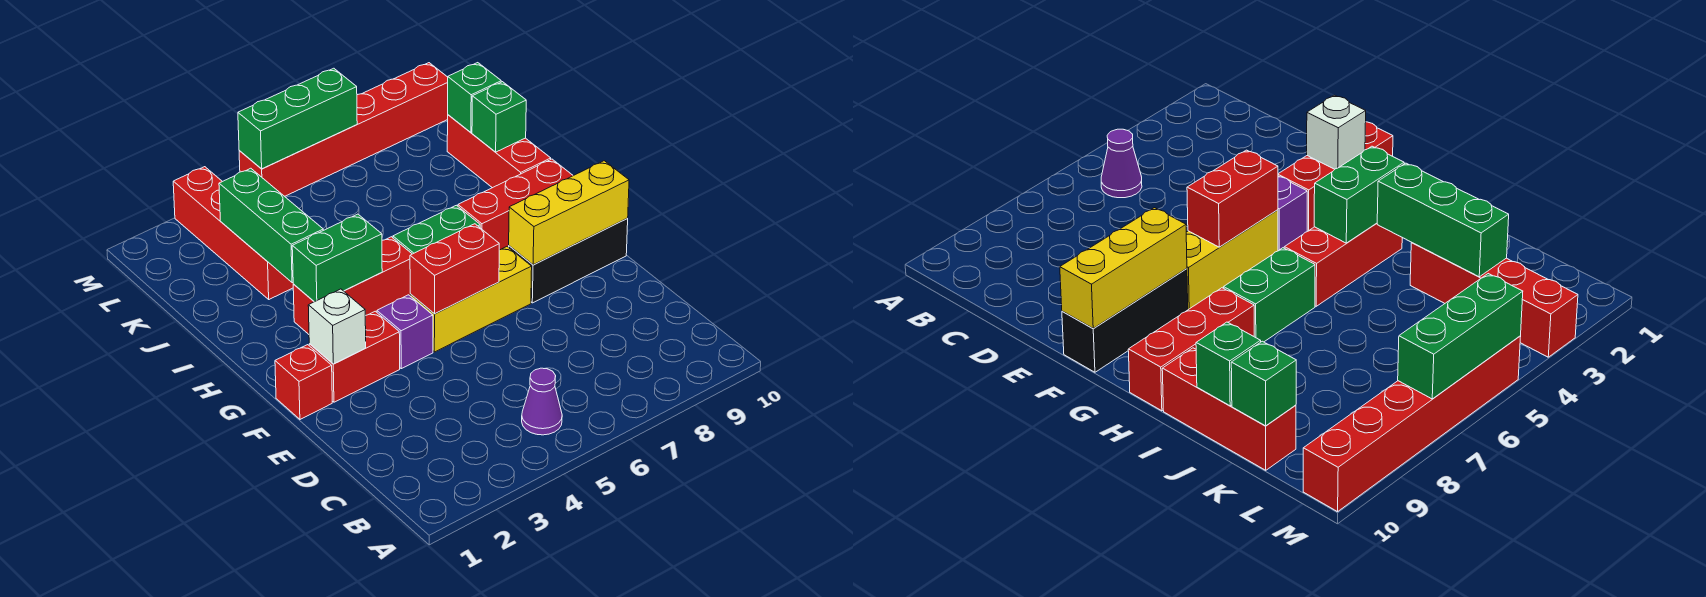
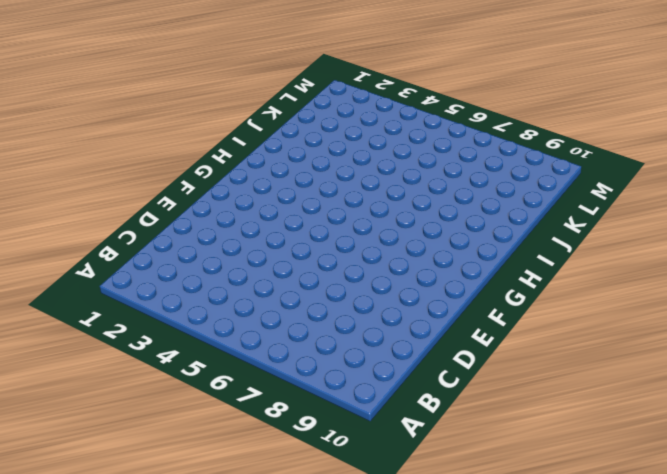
none -> purple cone B5 level 1
none -> red brick F1 level 1
none -> red brick F2:F3 level 1

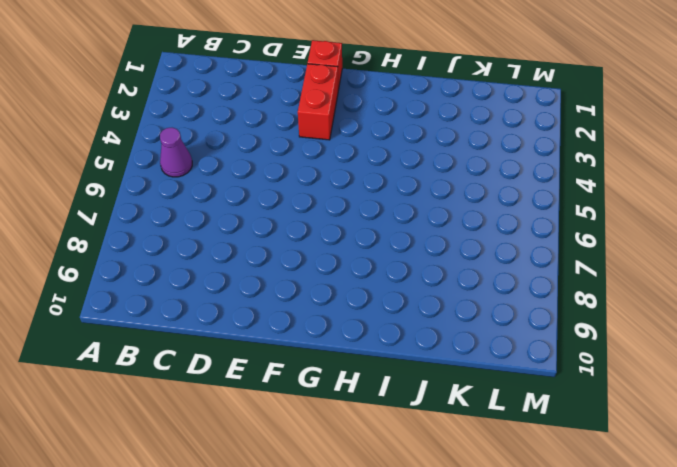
none -> purple brick F4 level 1
none -> yellow brick F5:F7 level 1
none -> black brick F8:F10 level 1

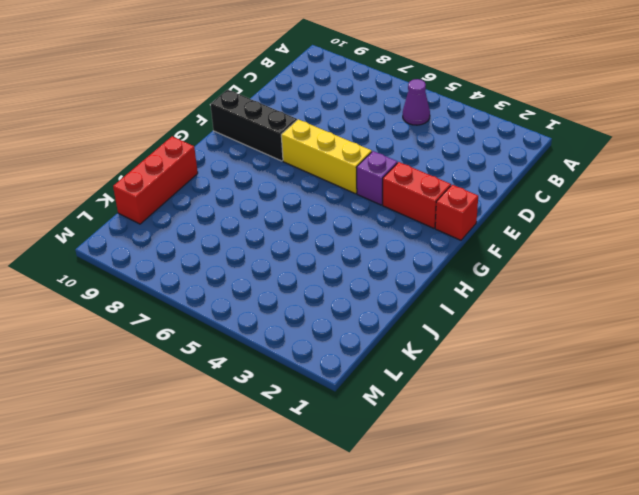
none -> red brick H3:H5 level 1
none -> green brick H6:H7 level 1
none -> red brick H8:H10 level 1

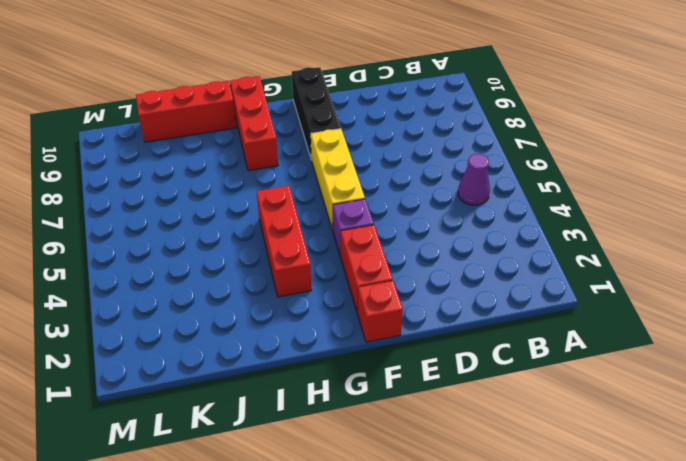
none -> green brick H6:H7 level 1
none -> red brick J3:M3 level 1
none -> red brick M5:M10 level 1

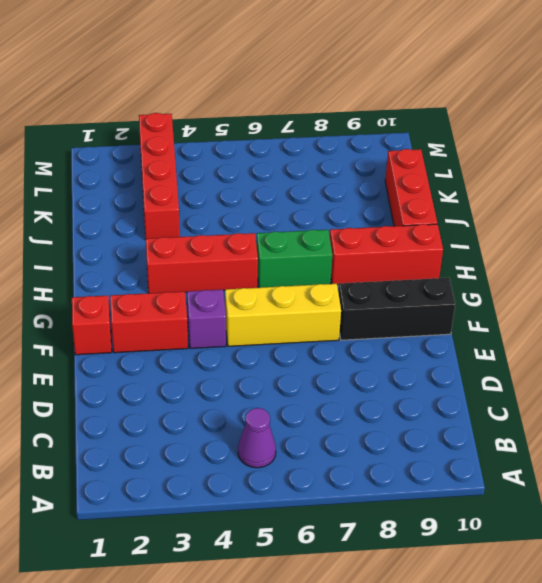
none -> red brick M5:M10 level 1
none -> white brick F2 level 2
none -> red brick F5:F6 level 2

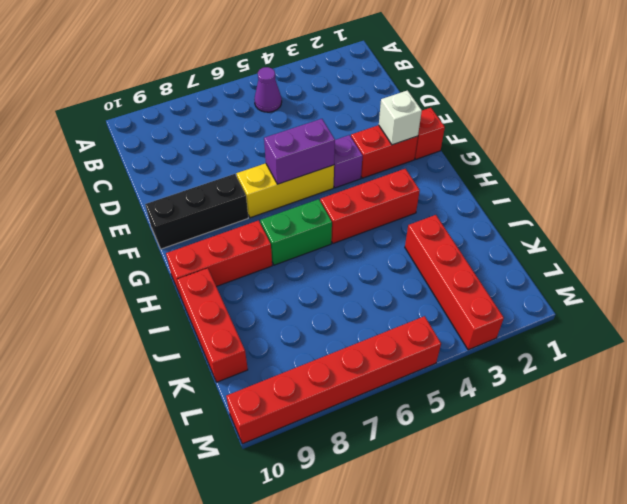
purple brick F5:F6 level 2 -> red brick F5:F6 level 2
none -> yellow brick F8:F10 level 2
none -> green brick H3:H4 level 2
none -> green brick I3:K3 level 2

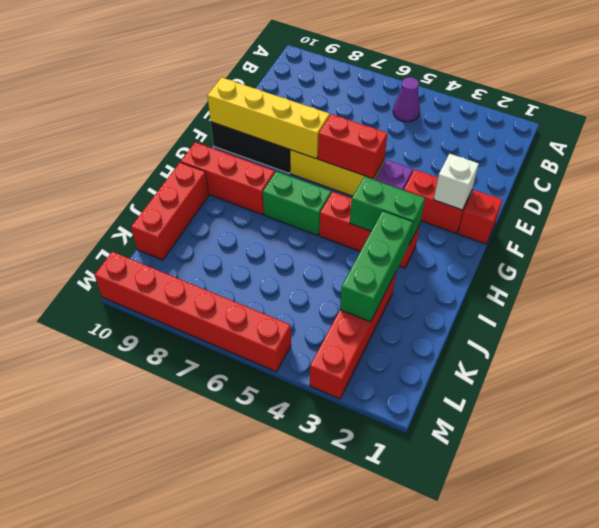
yellow brick F7:F10 level 2 -> yellow brick F8:F10 level 2
none -> green brick J10 level 2
none -> green brick K10 level 2
none -> green brick M5:M7 level 2

